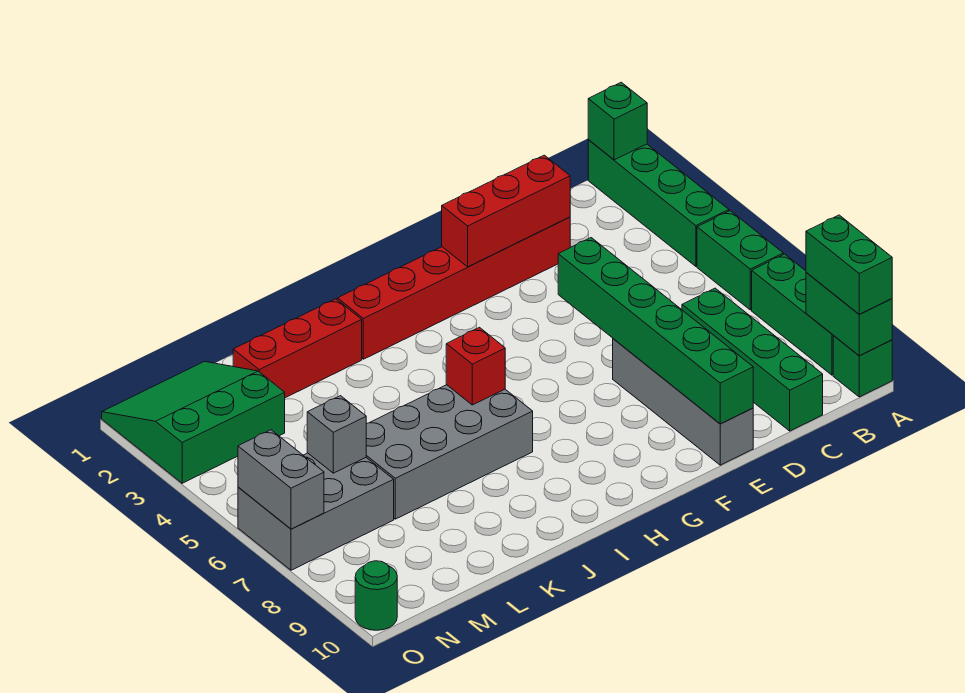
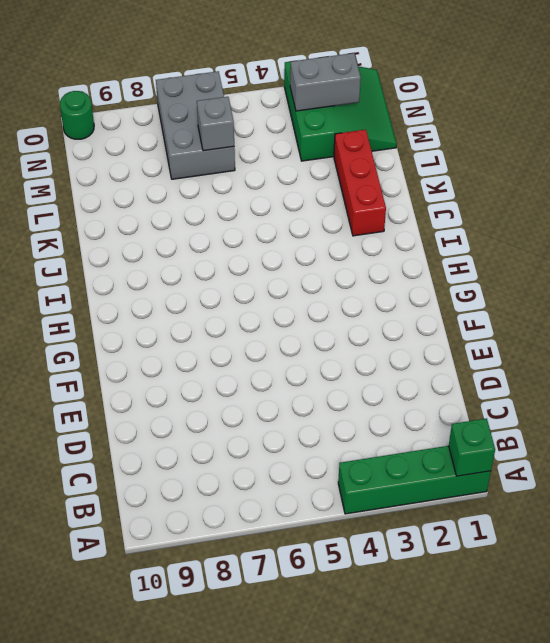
grey brick N2:N3 level 2 -> grey brick O6:O7 level 2
none -> green brick A5:A6 level 1
none -> green brick A7:A9 level 1
none -> green brick A10 level 1

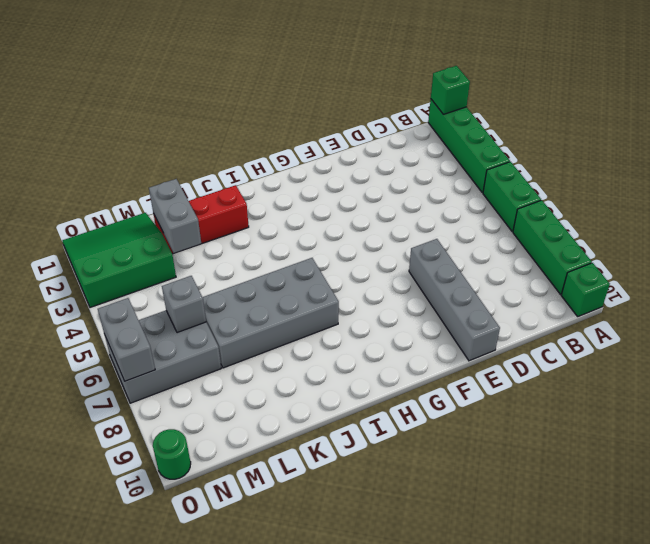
grey brick L2:L3 level 2 -> none
none -> green brick C7:C10 level 1
none -> red brick D2:I2 level 1
none -> green brick A9:A10 level 2

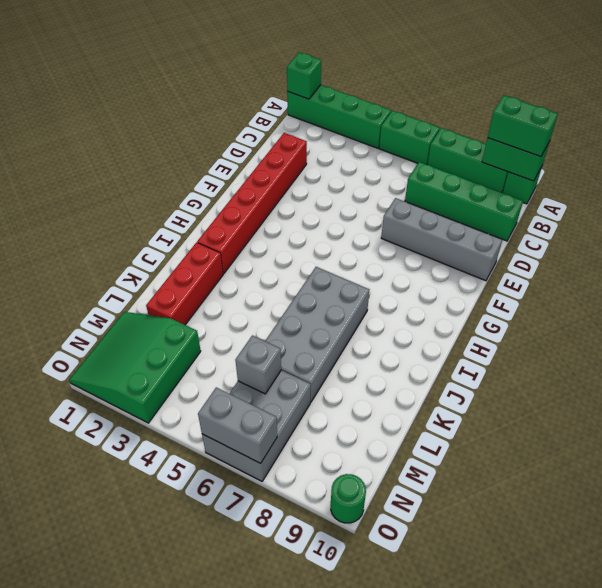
none -> red brick D2:F2 level 2
none -> green brick E5:E10 level 2
none -> red brick I6 level 2

